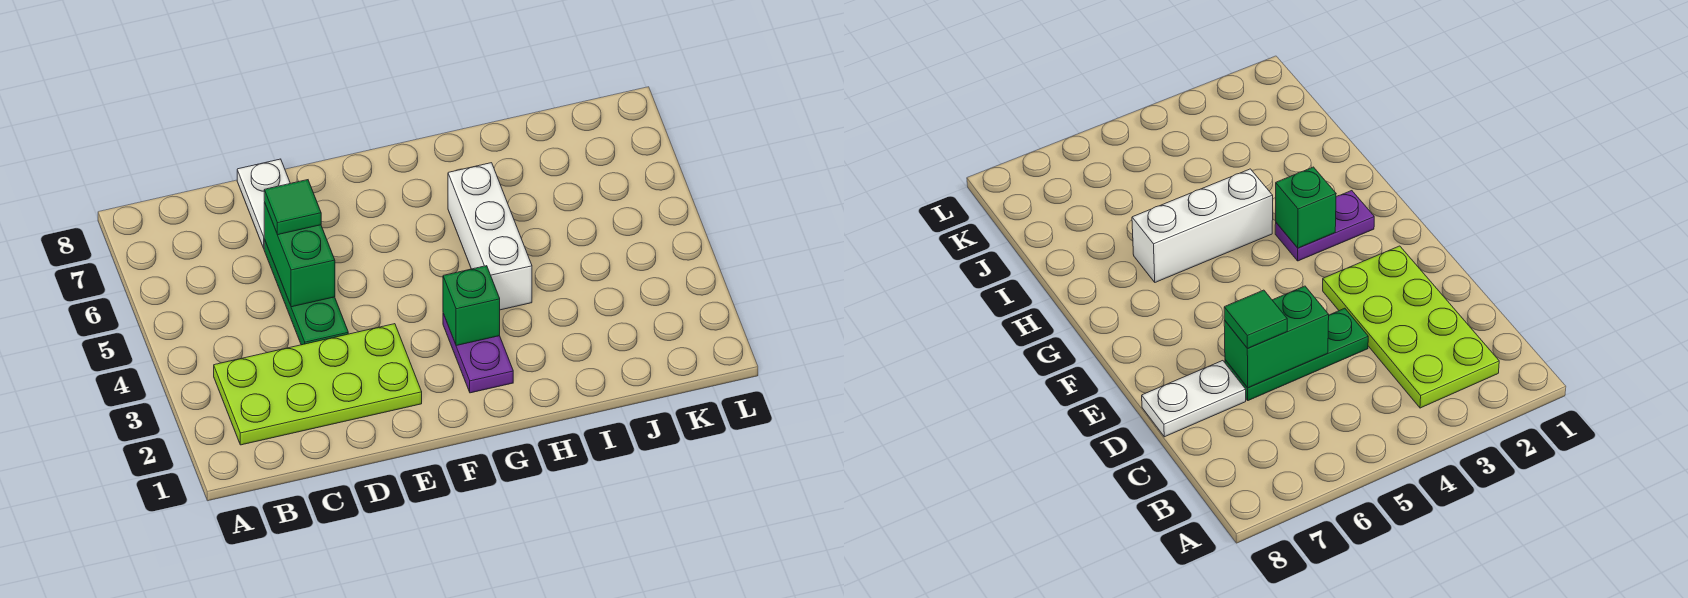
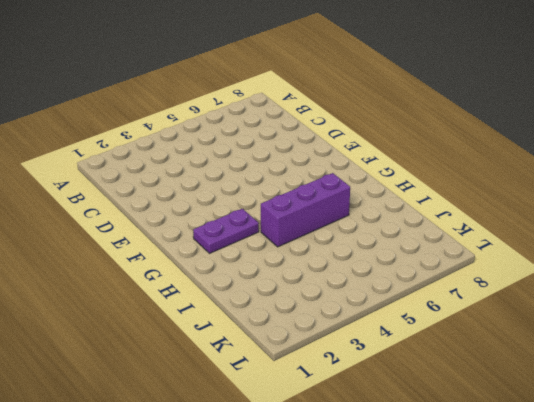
purple brick H4:H6 level 1 -> white brick H4:H6 level 1
none -> lime plate B2:E3 level 1
none -> green plate D4:D6 level 1

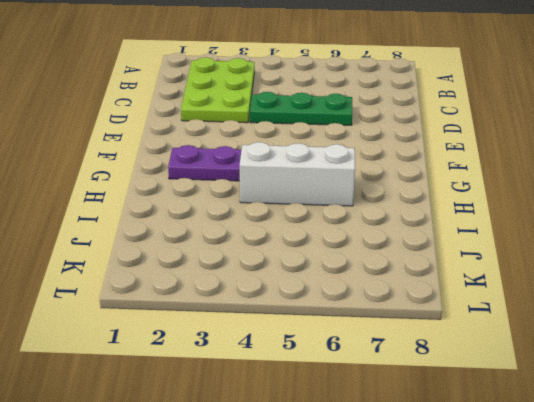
lime plate B2:D3 level 1 -> lime plate B2:E3 level 1
none -> white plate D7:D8 level 1
none -> green brick D5:D6 level 2

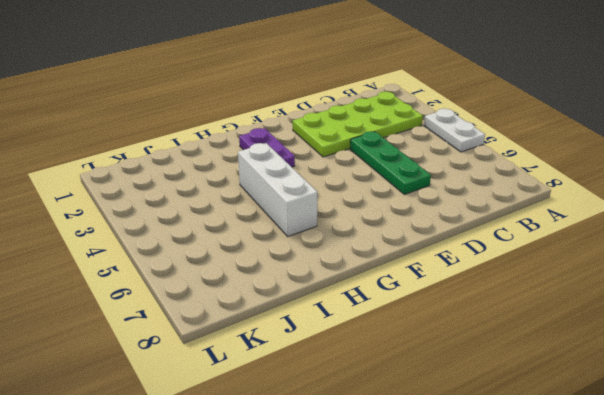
white plate A4:A5 level 1 -> white plate D7:D8 level 1
none -> green brick D5:D6 level 2
none -> green brick G3 level 2

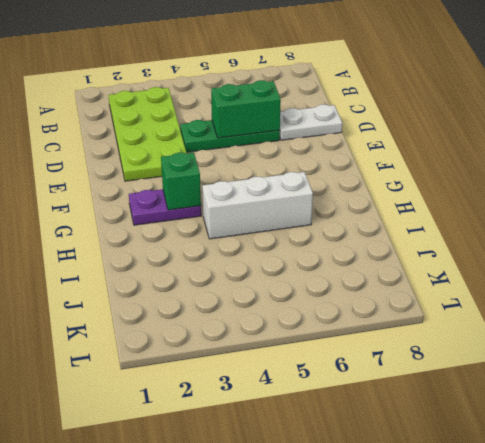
none -> green tile D6 level 3

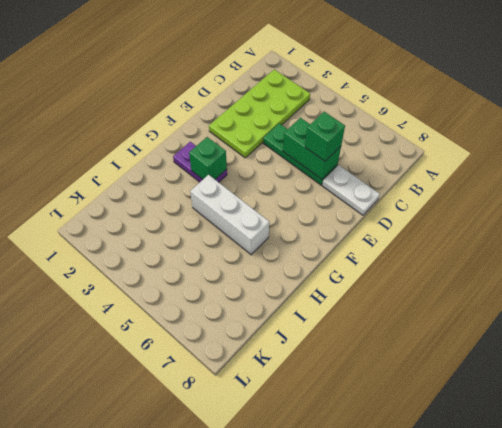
green brick D6 level 3 -> green tile D6 level 3

